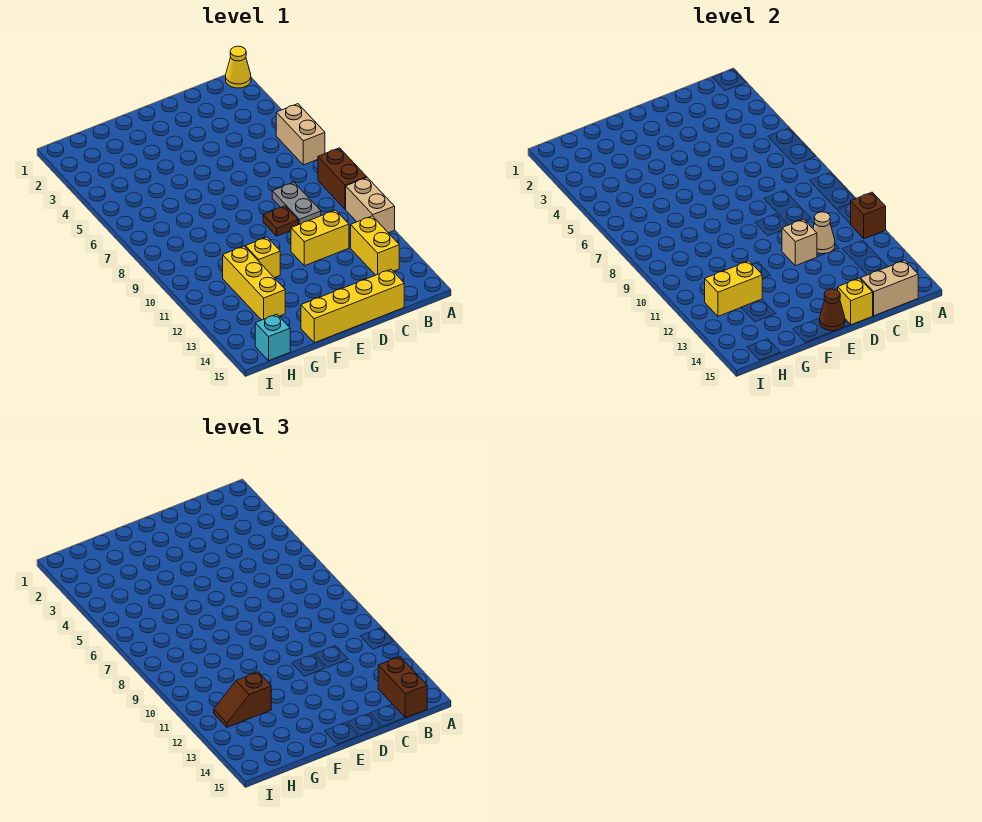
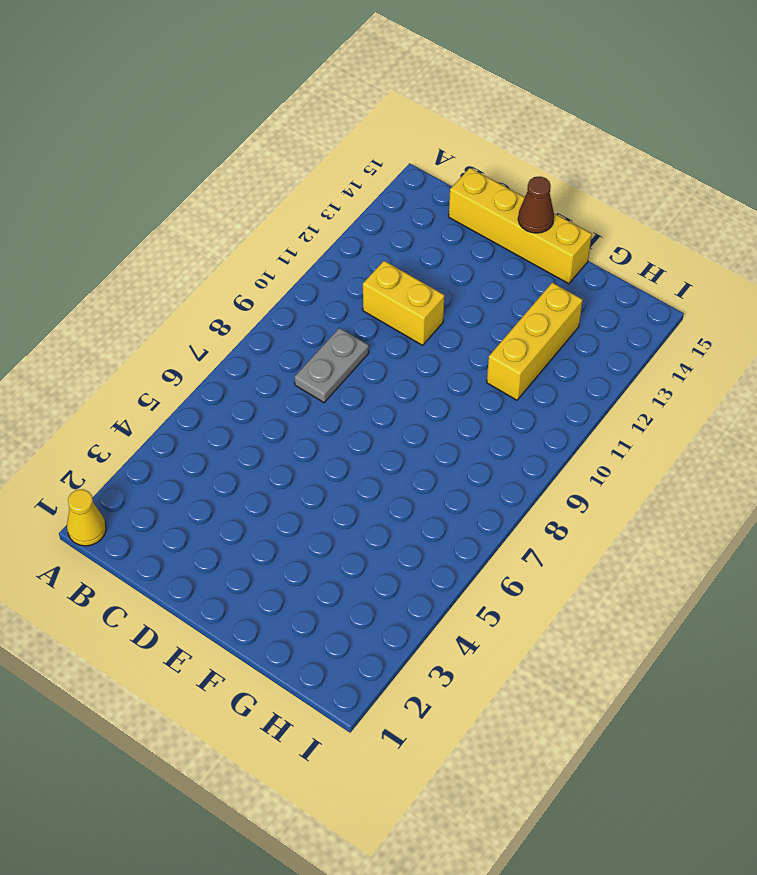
none -> tan brick A5:A6 level 1
none -> brown brick A8:A9 level 1
none -> tan brick A10:A11 level 1

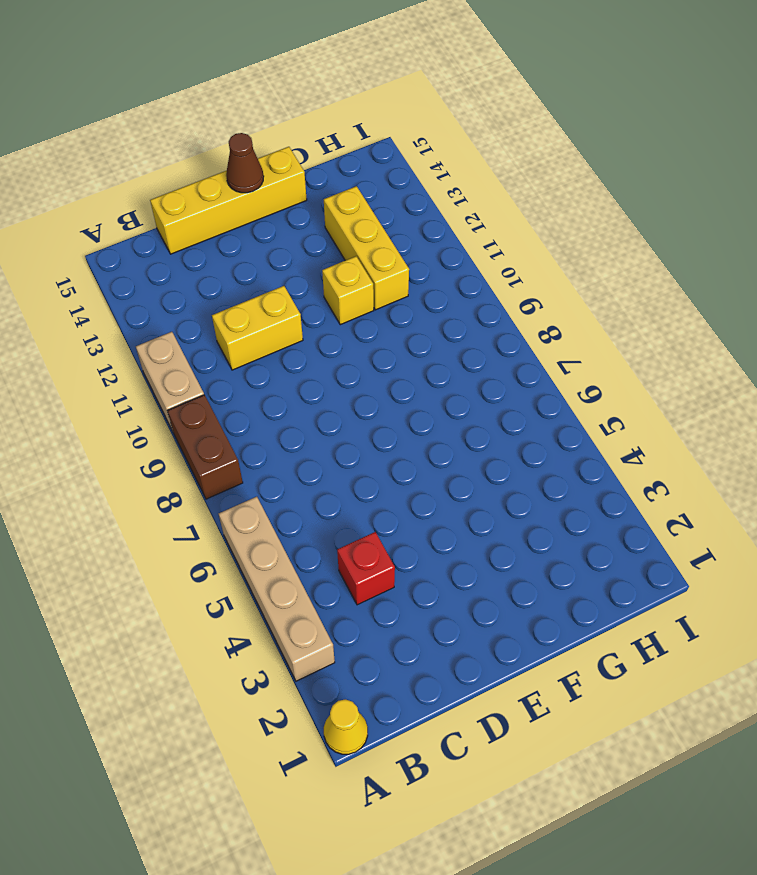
tan brick A3:A6 level 1 -> tan brick A5:A6 level 1
red brick C4 level 1 -> none
none -> yellow brick B12:B13 level 1
none -> grey plate C8:C9 level 1
none -> brown plate D9 level 1

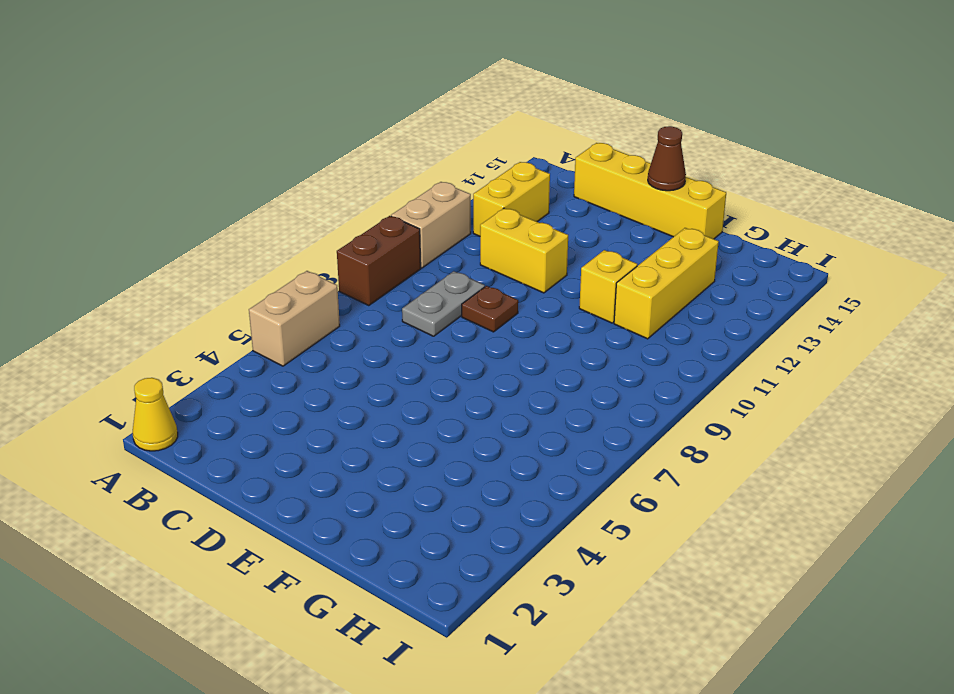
none -> cyan brick H15 level 1
none -> brown brick A11 level 2
none -> tan brick B15:C15 level 2

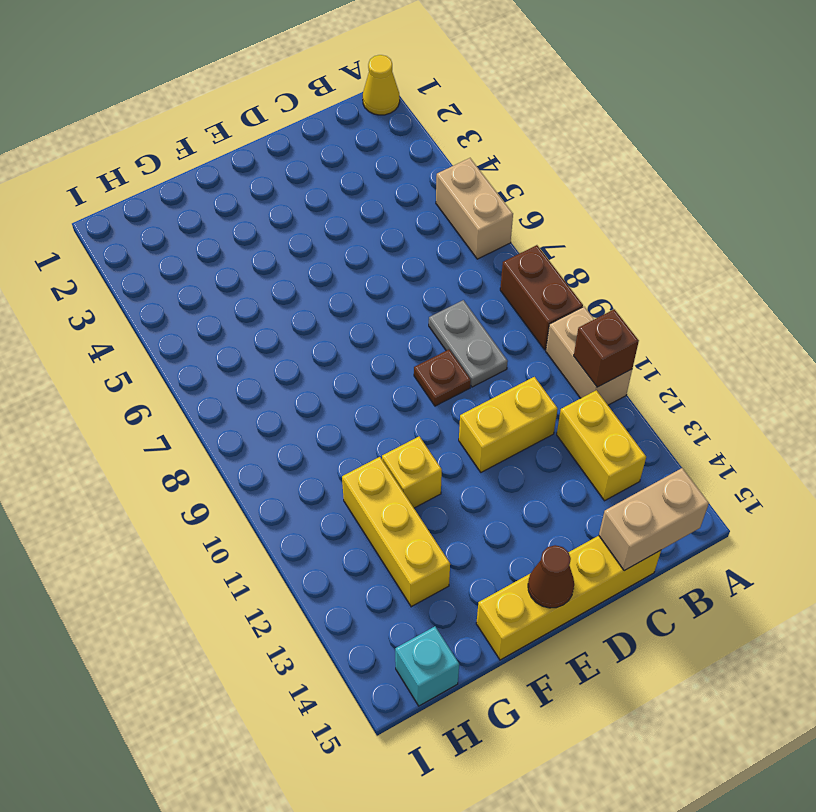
none -> tan cone C11 level 2
none -> tan brick D11 level 2
none -> yellow brick D15 level 2

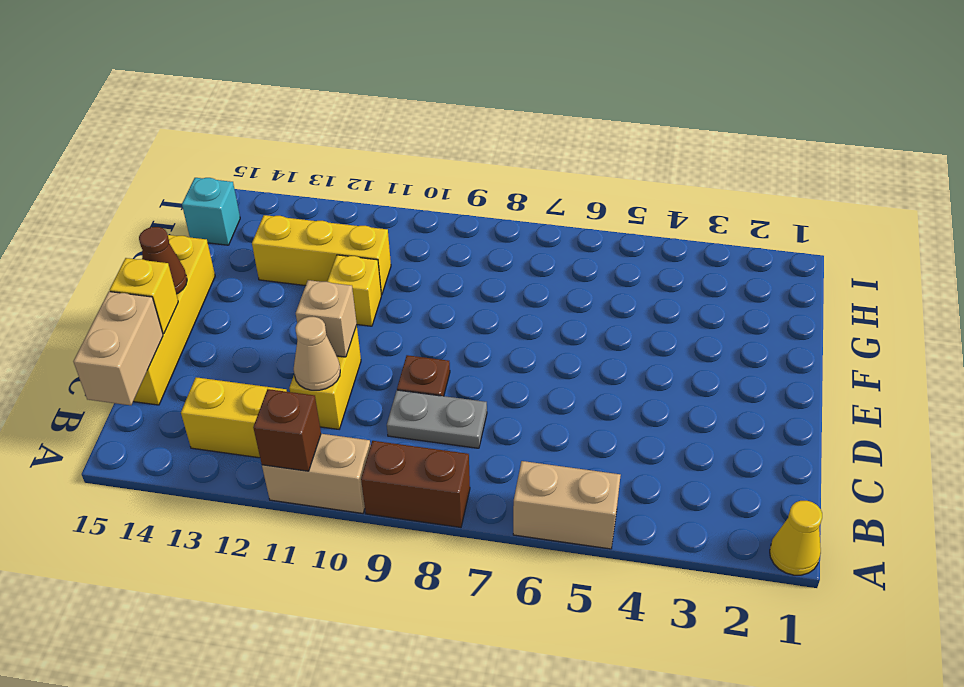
none -> yellow brick G12:H12 level 2
none -> brown brick B14:B15 level 3
none -> brown slope G12:H12 level 3 top G

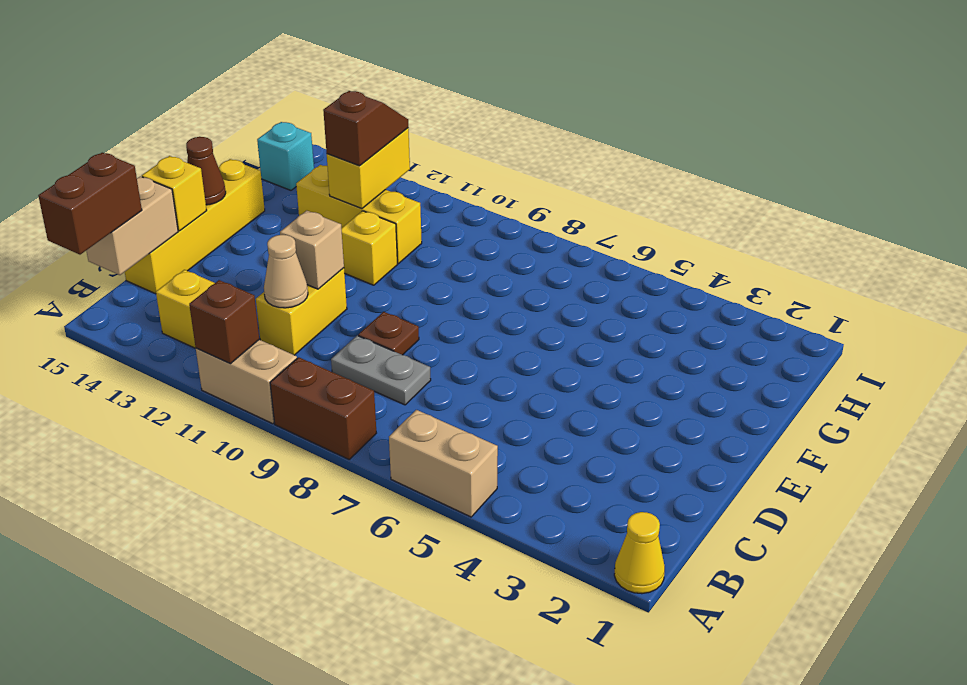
brown brick A15:B15 level 3 -> brown brick B14:B15 level 3

